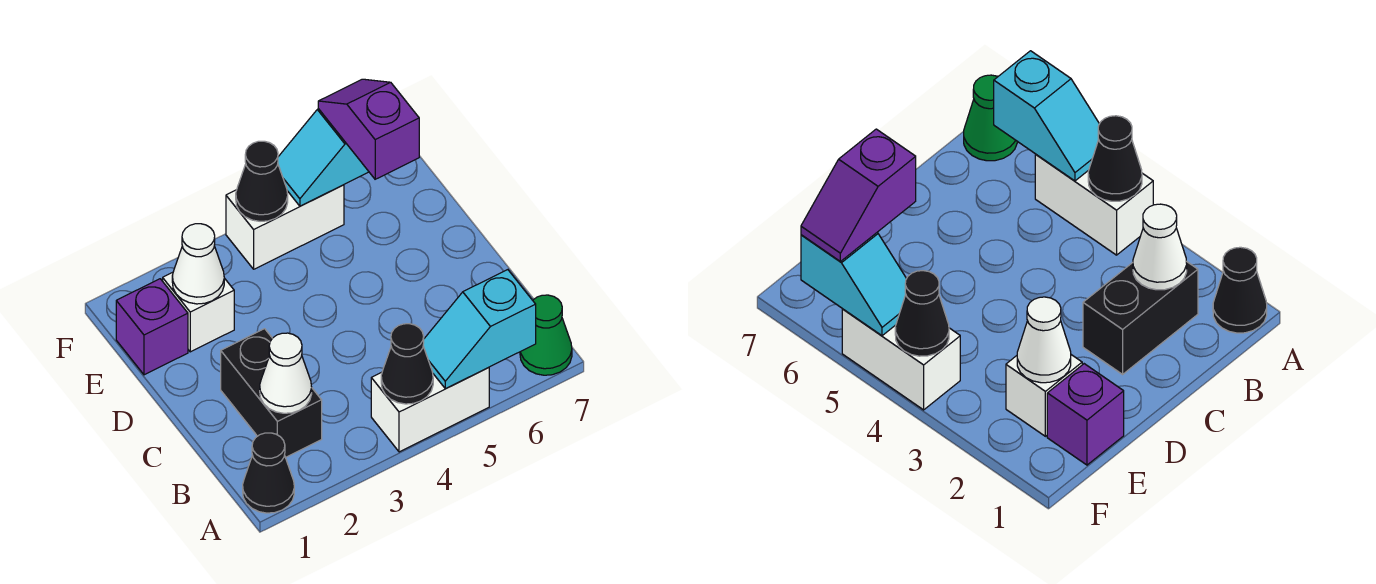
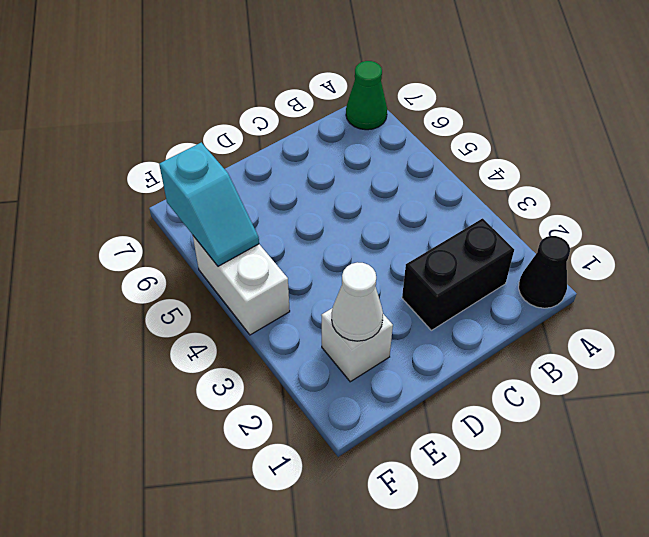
none -> white brick A4:A5 level 1
none -> purple brick E1 level 1
none -> black cone A4 level 2

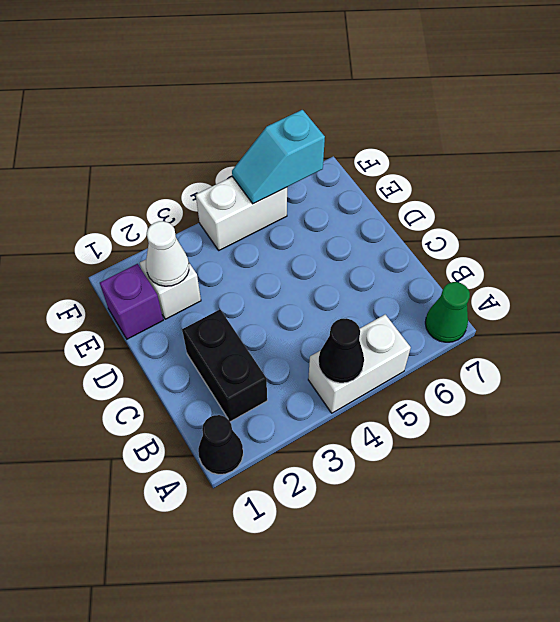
none -> cyan slope A5:A6 level 2 top 6
none -> white cone B2 level 2
none -> black cone F4 level 2

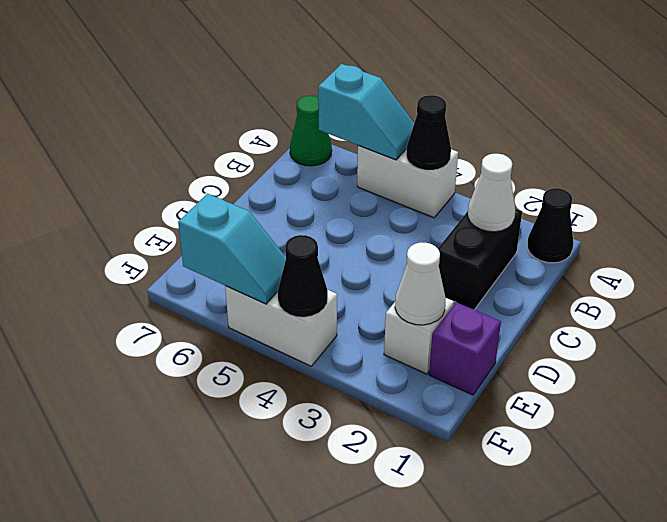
none -> purple slope E6:F6 level 3 top E

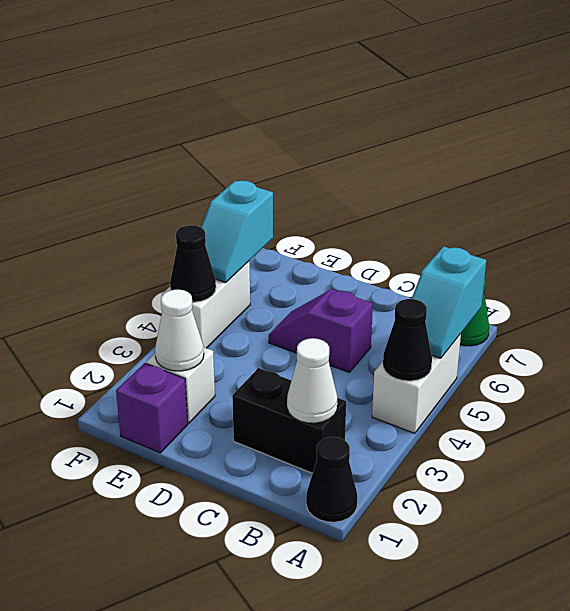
purple slope C5:D5 level 1 top C -> purple slope E6:F6 level 3 top E

